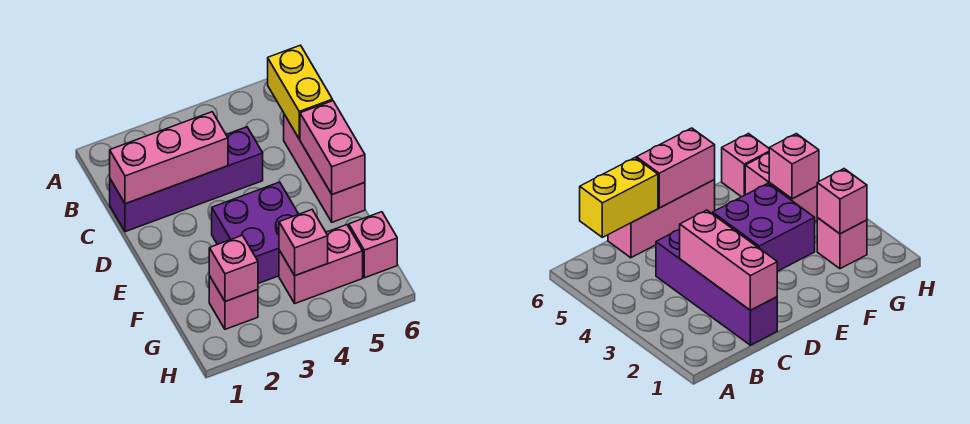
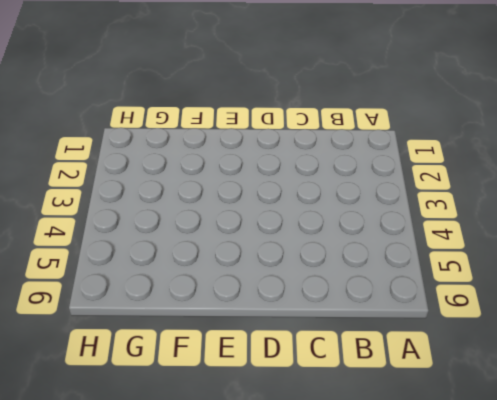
none -> purple brick C1:C4 level 1
none -> pink brick C6:E6 level 1

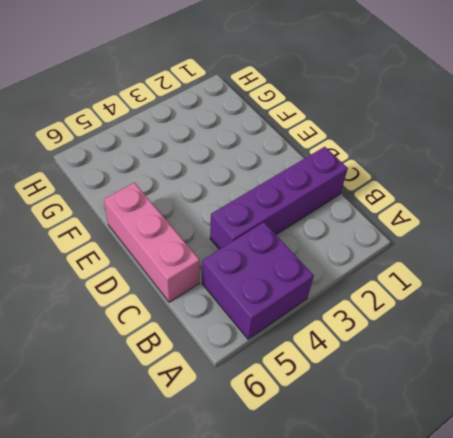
purple brick A4:B5 level 1 -> purple brick E3:F4 level 1
none -> pink brick G2 level 1
none -> pink brick G4:G5 level 1

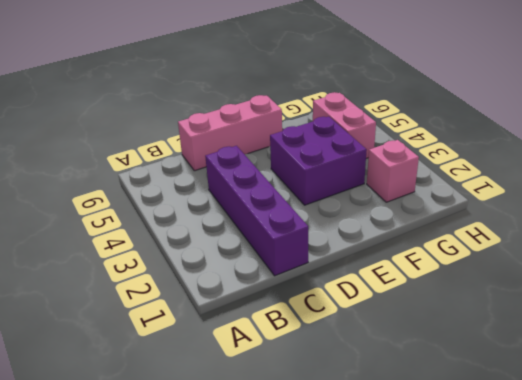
none -> pink brick G6 level 1
none -> yellow brick B6:C6 level 2

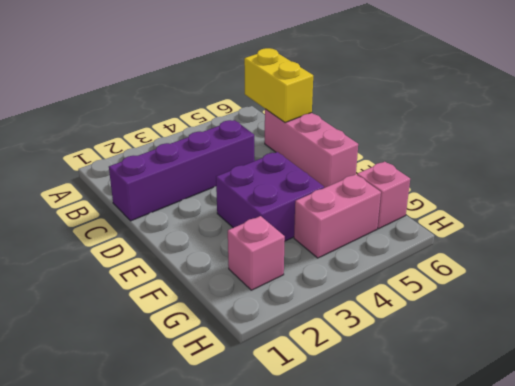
none -> pink brick C1:C3 level 2
none -> pink brick D6:E6 level 2

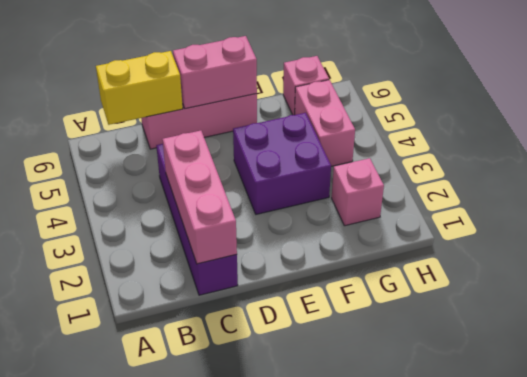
none -> pink brick G2 level 2
none -> pink brick G4 level 2

